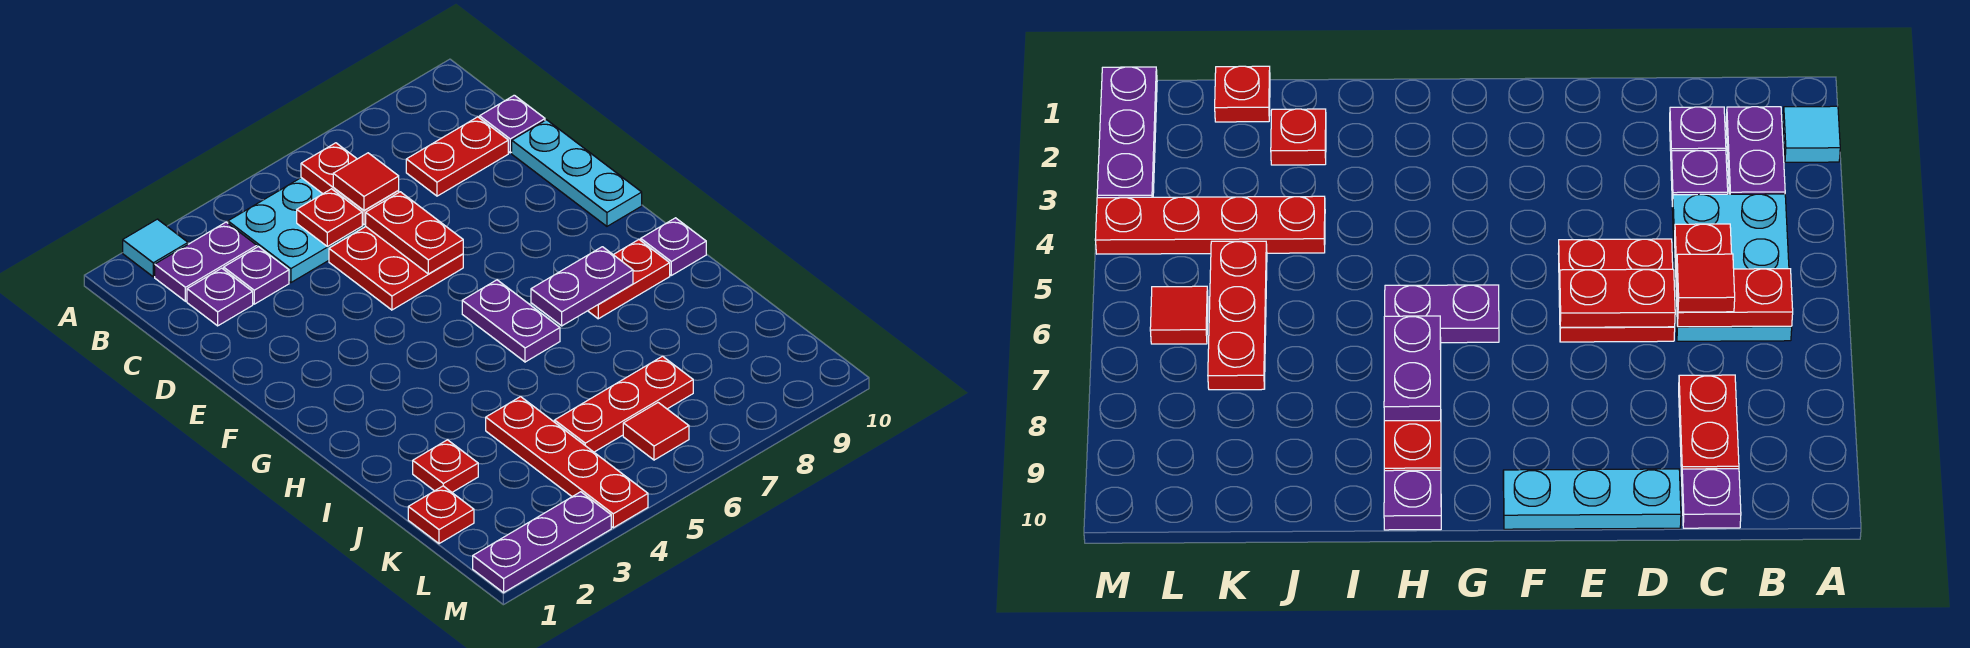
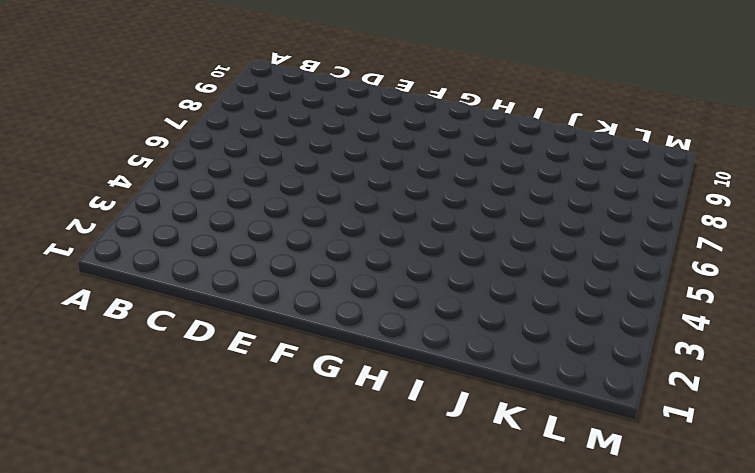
none -> cyan tile A2 level 1
none -> purple plate B2:B3 level 1
none -> cyan plate B4:C6 level 1

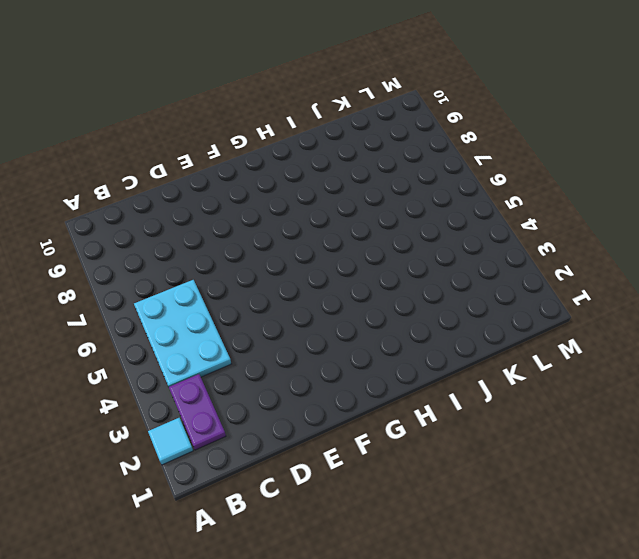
none -> purple plate C2 level 1
none -> purple plate C3 level 1
none -> red plate C8:C9 level 1

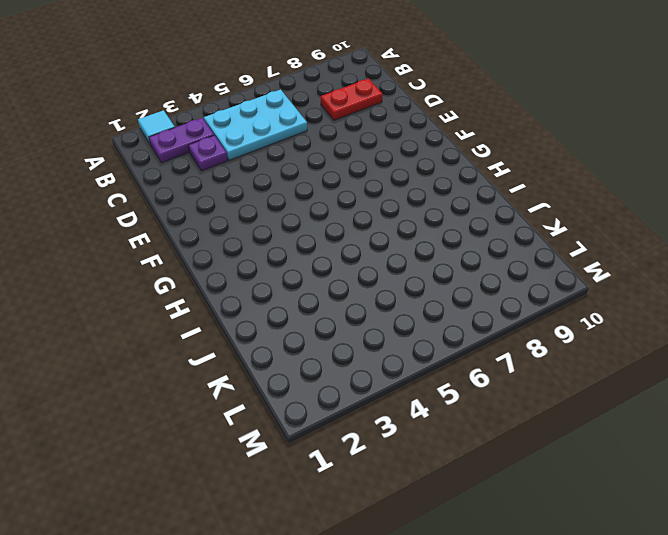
none -> purple plate C2 level 1
none -> purple plate C10 level 1
none -> red plate D5:E6 level 1

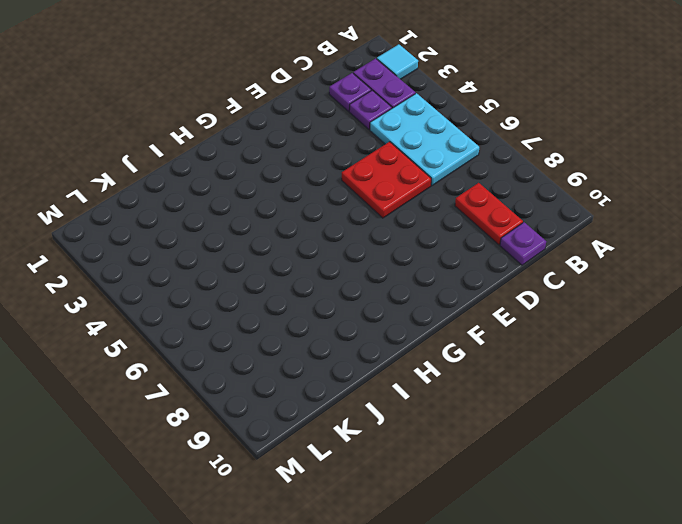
none -> cyan plate D10:F10 level 1
none -> purple plate G6:H6 level 1
none -> red plate H8:H9 level 1

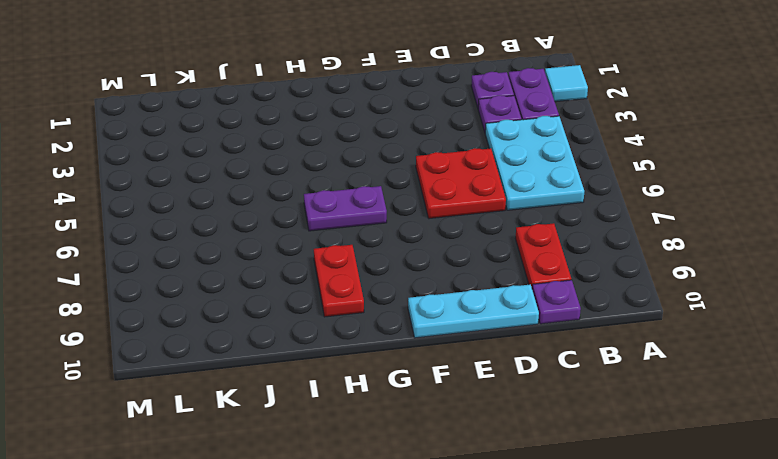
none -> purple plate H10 level 1
none -> red plate J2 level 1
none -> red plate J4:M4 level 1

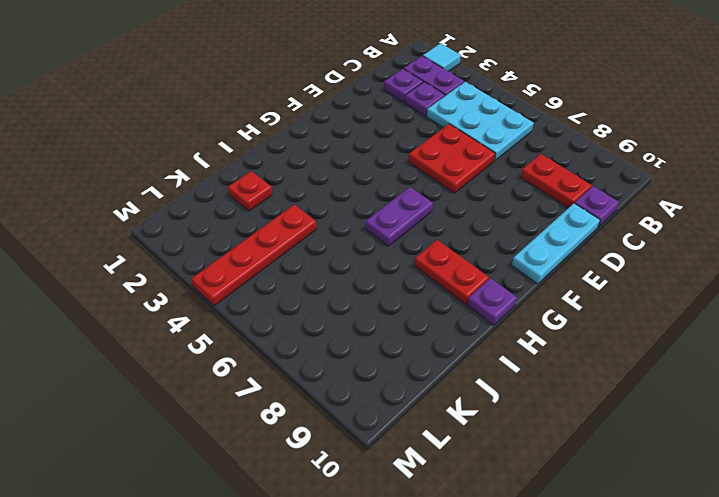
none -> red plate K1 level 1
none -> red plate K5:K7 level 1
none -> red tile L6 level 1

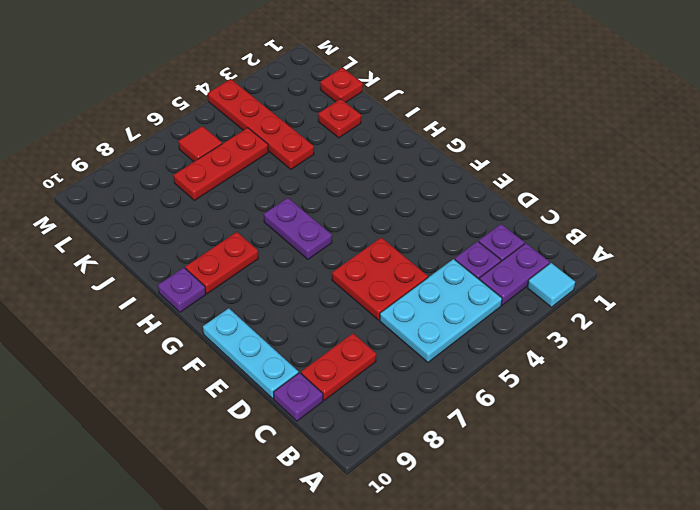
none -> purple plate M1:M3 level 1
none -> red plate B6:C6 level 2
none -> red plate C5 level 2

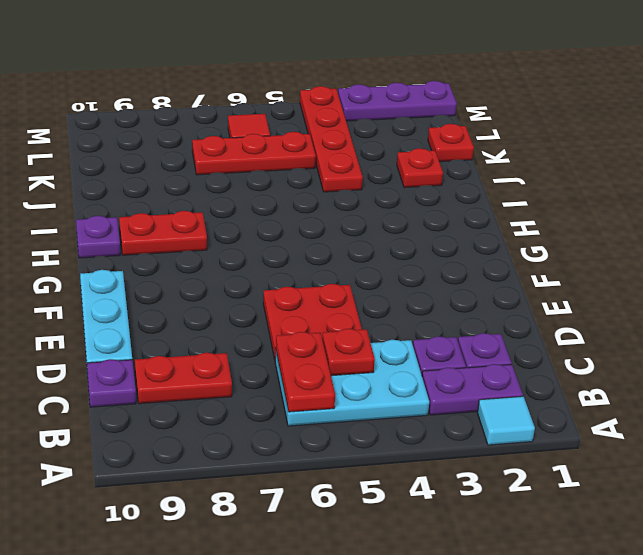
none -> purple plate G6:H6 level 1
none -> red plate D6:E6 level 2
none -> purple plate H7:H8 level 2

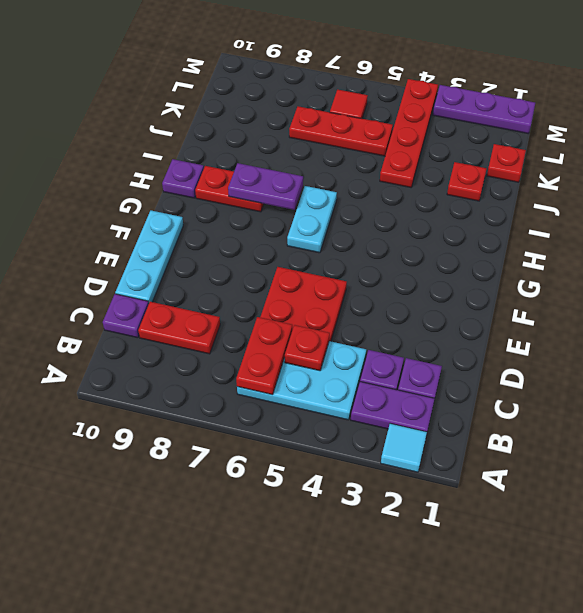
cyan plate G6:H6 level 1 -> purple plate G6:H6 level 1
none -> red plate D6:E6 level 2
none -> red tile C6 level 3

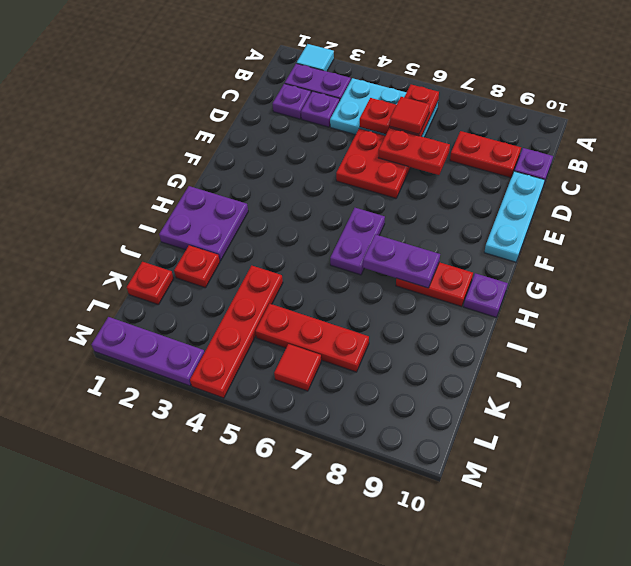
red plate D6:D7 level 2 -> red plate D6:E6 level 2
purple plate H1:I2 level 1 -> none

